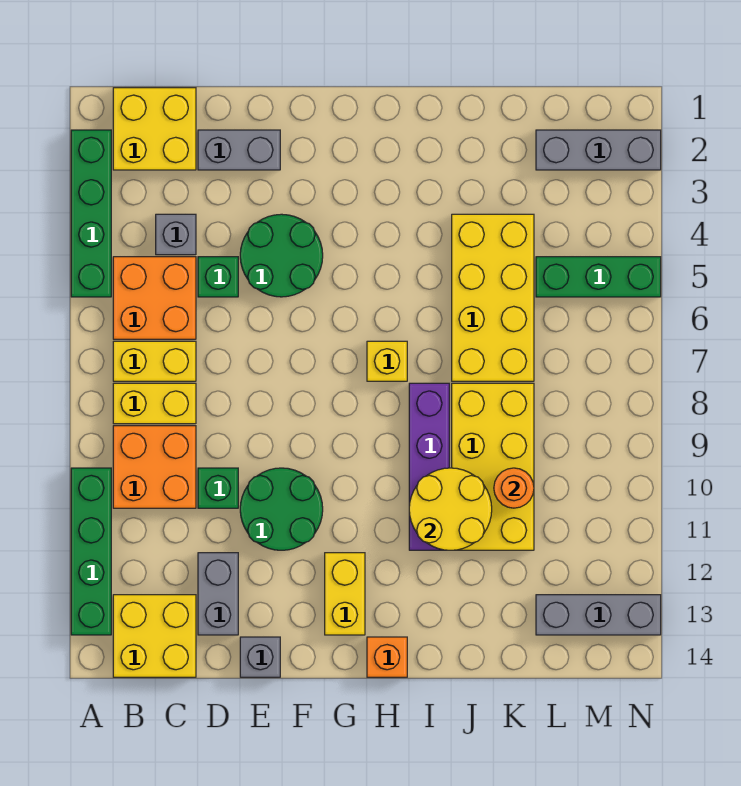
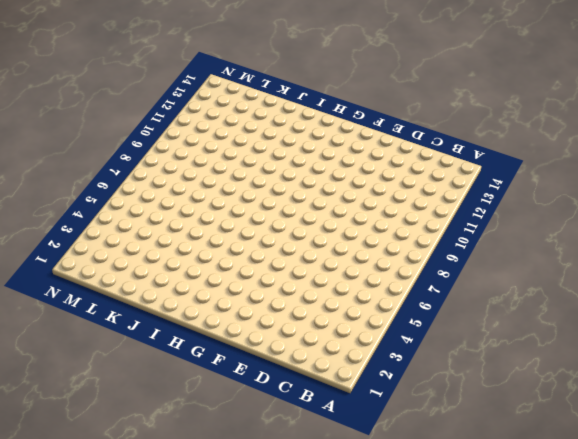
none -> green brick A2:A5 level 1
none -> green brick A10:A13 level 1
none -> yellow brick B1:C2 level 1

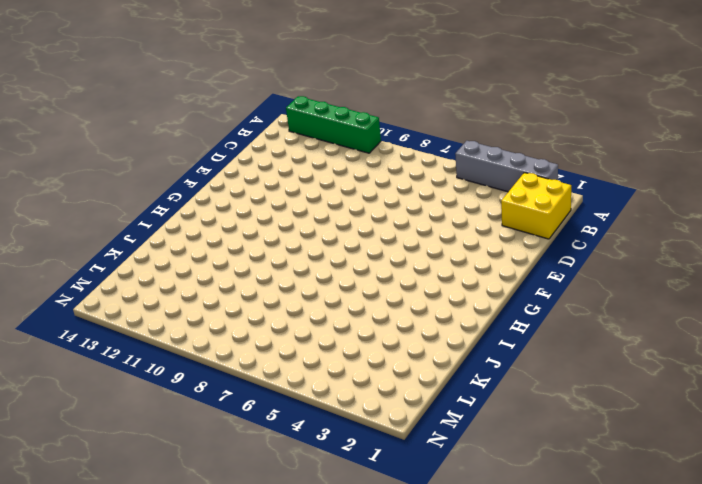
grey brick A2:A5 level 1 -> green brick A2:A5 level 1
none -> orange brick B5:C6 level 1
none -> yellow brick B7:C7 level 1
none -> yellow brick B8:C8 level 1

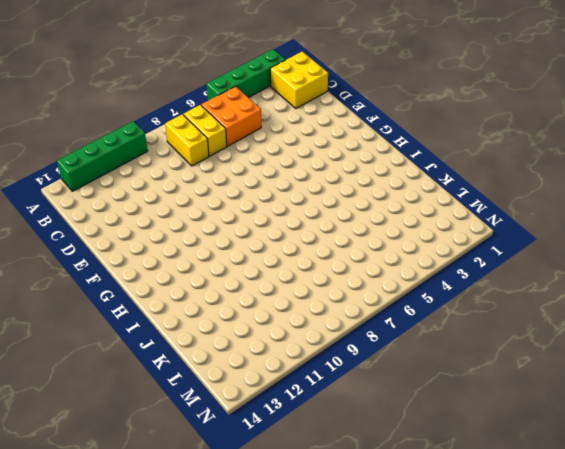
none -> orange brick B9:C10 level 1
none -> yellow brick B13:C14 level 1
none -> grey brick C4 level 1

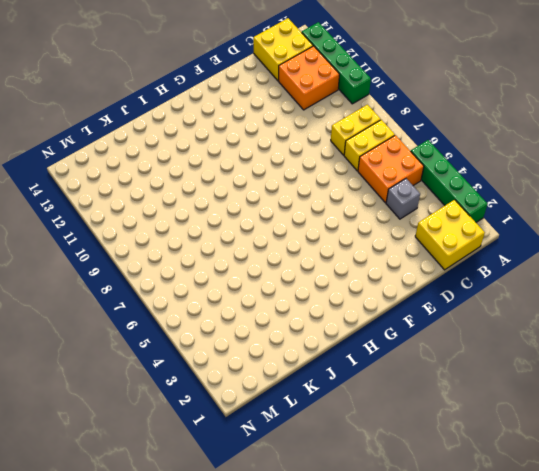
orange brick B11:C12 level 1 -> orange brick B9:C10 level 1
none -> grey brick D2:E2 level 1
none -> green brick D5 level 1
none -> green brick D10 level 1

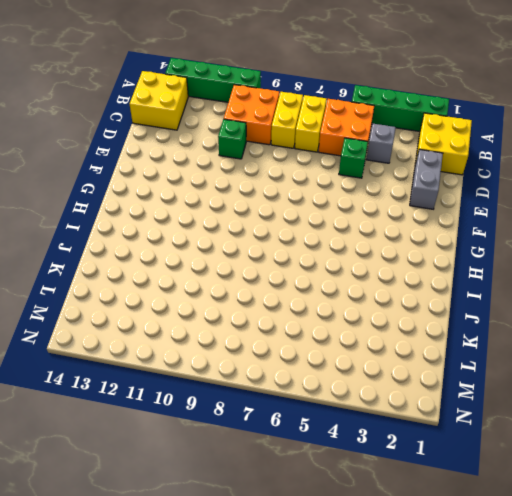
none -> grey brick D12:D13 level 1
none -> green round brick E4:F5 level 1
none -> green round brick E10:F11 level 1

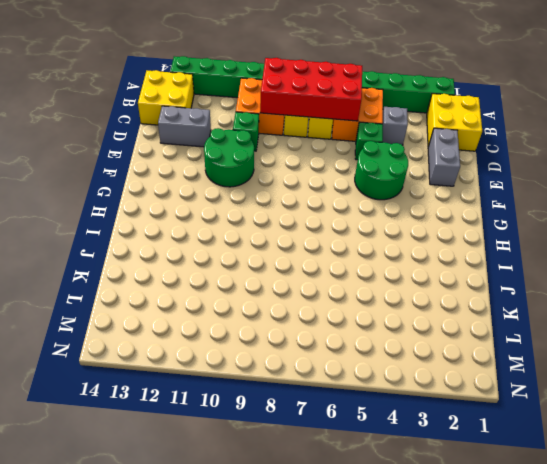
red brick B6:C9 level 2 -> none
none -> grey brick E14 level 1
none -> yellow brick G12:G13 level 1
none -> yellow brick H7 level 1

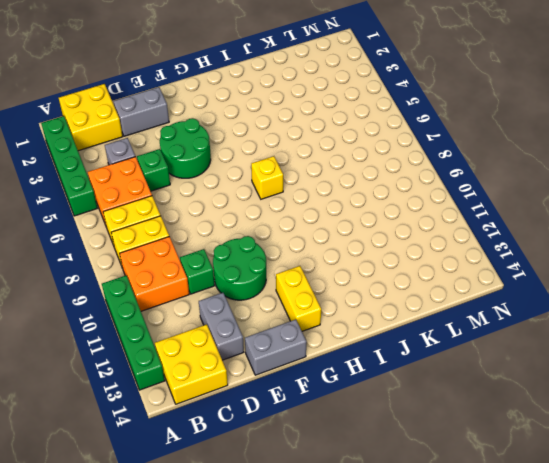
grey brick E14:F14 level 1 -> grey brick E14 level 1
none -> orange brick H14 level 1
none -> purple brick I8:I11 level 1
none -> yellow brick J4:K7 level 1

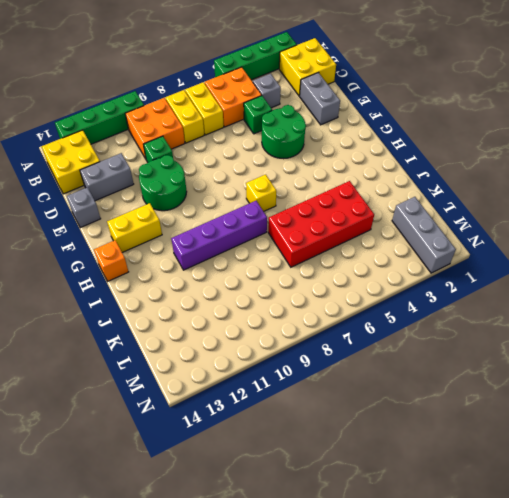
red brick J4:K7 level 1 -> yellow brick J4:K7 level 1
none -> yellow brick J8:K11 level 1
none -> green brick L5:N5 level 1
none -> grey brick L13:N13 level 1

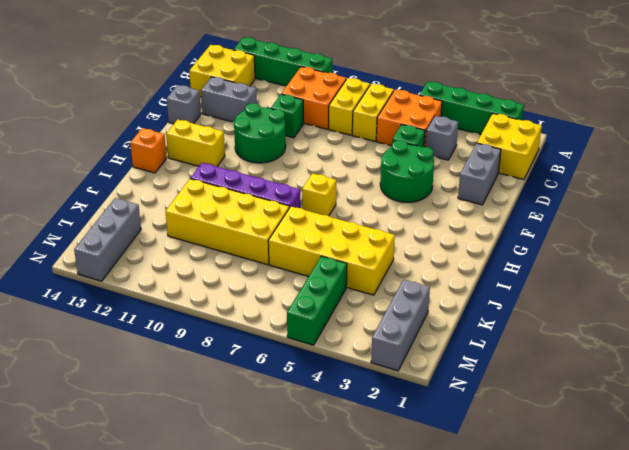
none -> yellow round brick I10:J11 level 2
none -> orange round brick K10 level 2

